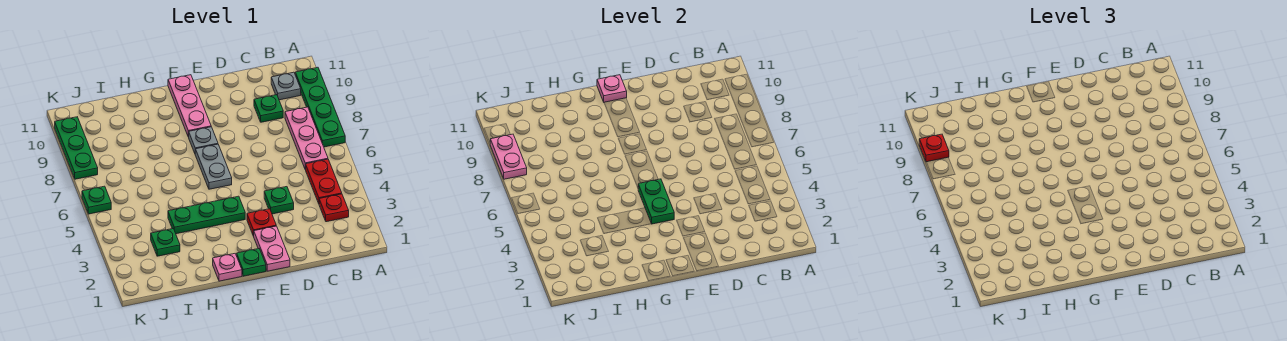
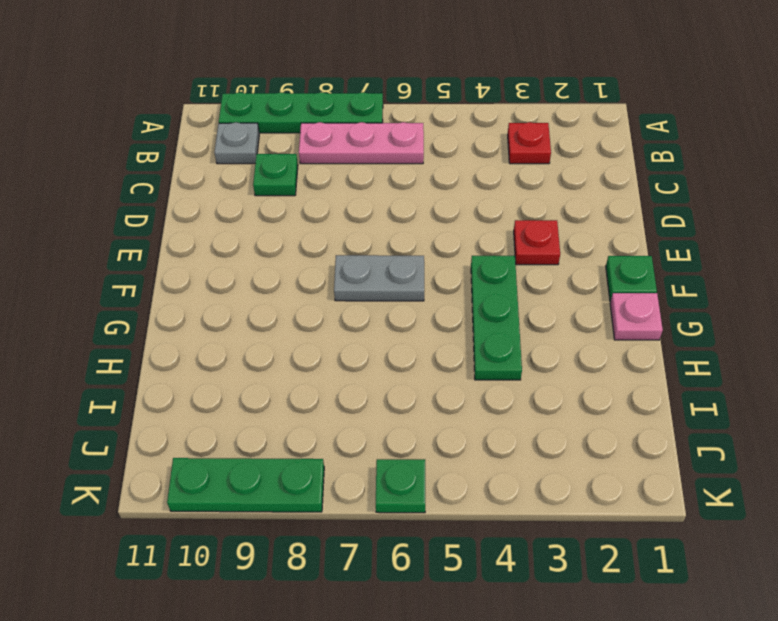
none -> red plate B4:B5 level 1
none -> green plate D4 level 1
none -> pink plate E1:E2 level 1

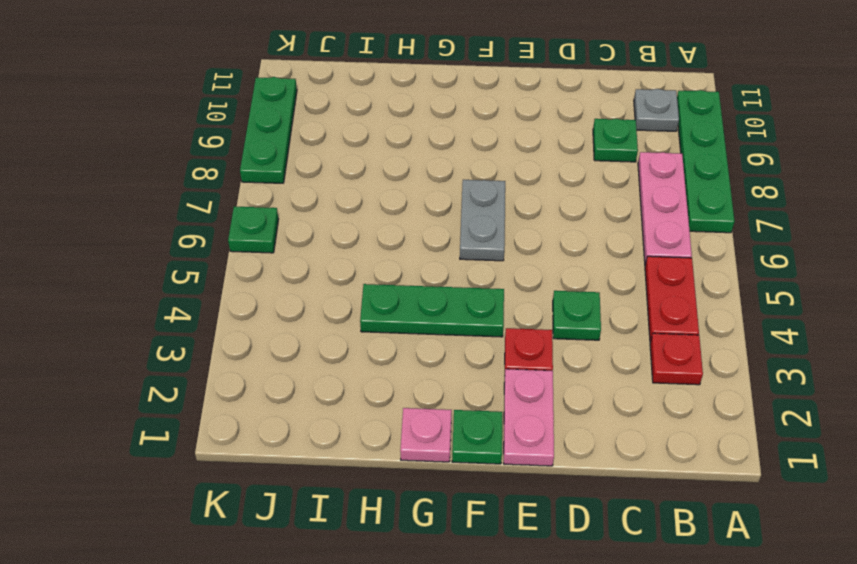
none -> grey plate F8 level 1
none -> pink plate F9:F11 level 1
none -> green plate I3 level 1

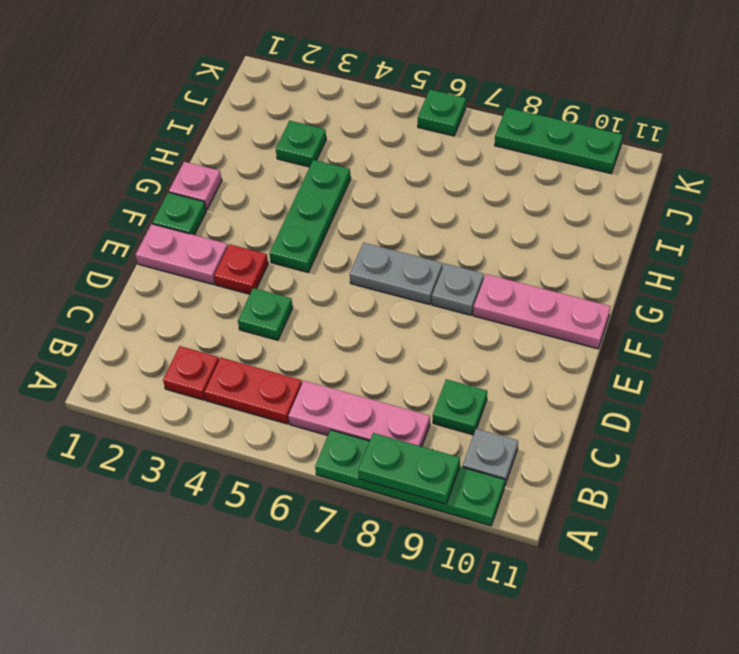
green plate A8:A9 level 2 -> green plate F4:F5 level 2
none -> pink plate F11 level 2
none -> pink plate K8:K9 level 2
none -> red plate K9 level 3

